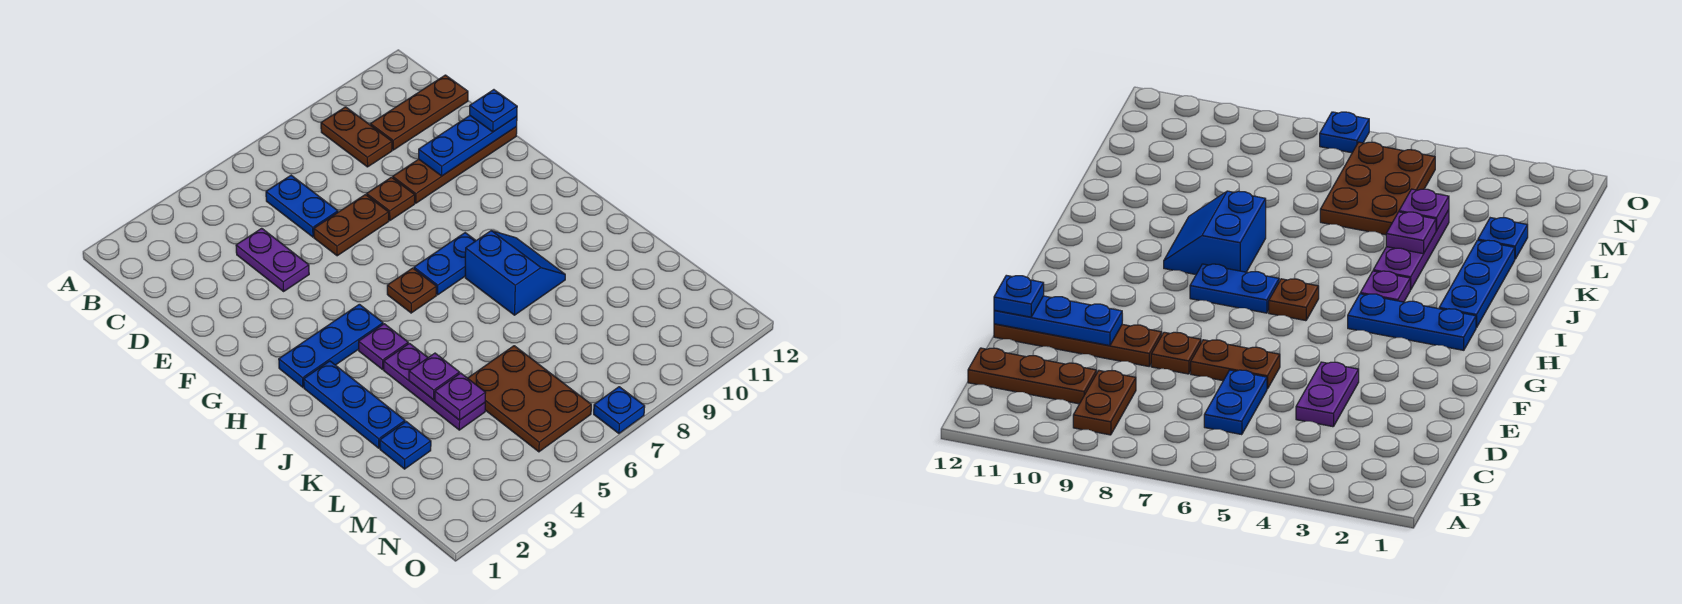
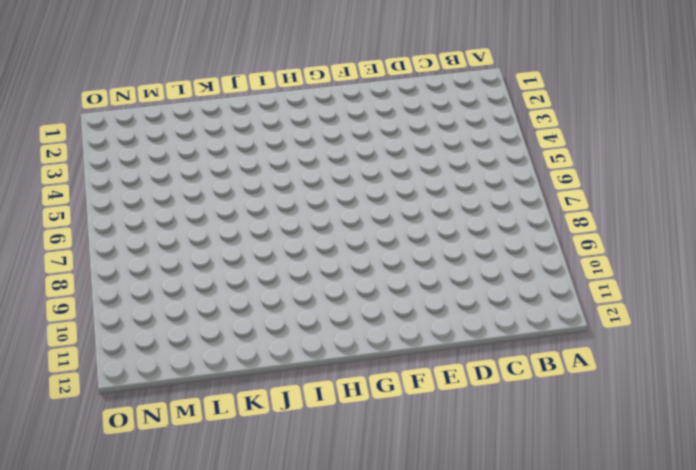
none -> brown plate B9:C9 level 1
none -> blue plate C6:D6 level 1
none -> brown plate C10:C12 level 1

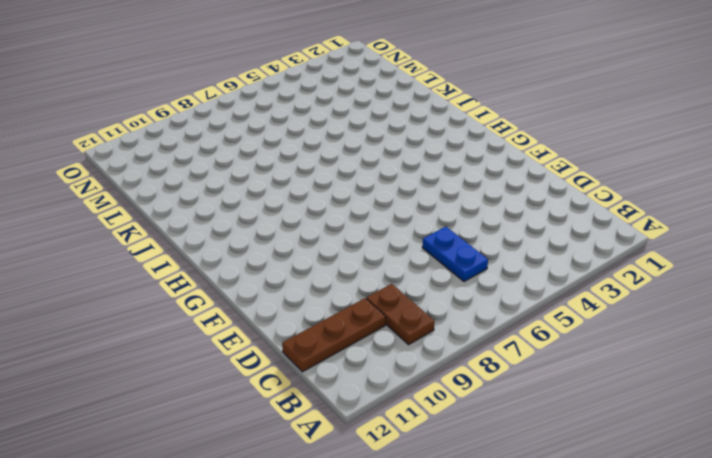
none -> purple plate D4:E4 level 1
none -> brown plate E6:E7 level 1
none -> brown plate E8 level 1

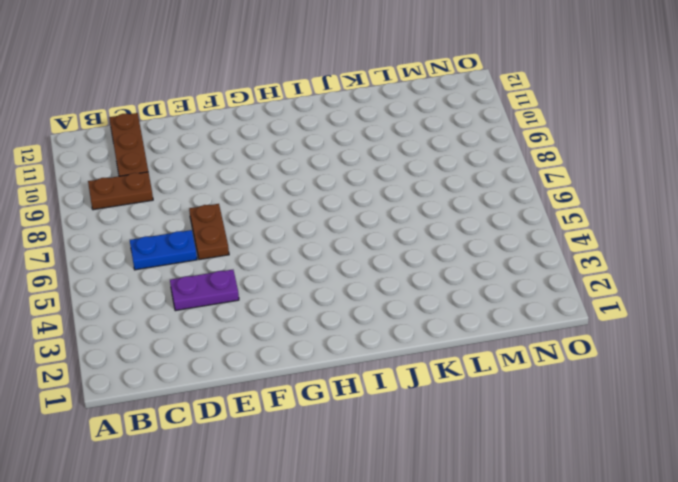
none -> brown plate E8 level 1
none -> brown plate E9:E12 level 1
none -> blue plate H2:H4 level 1

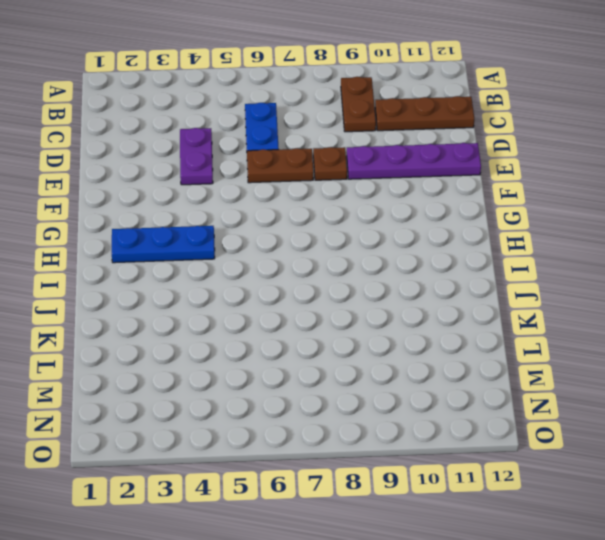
purple plate E9:E12 level 1 -> brown plate E9:E12 level 1
none -> brown plate H6 level 1
none -> blue plate H7:H8 level 1
none -> blue plate I2:K2 level 1

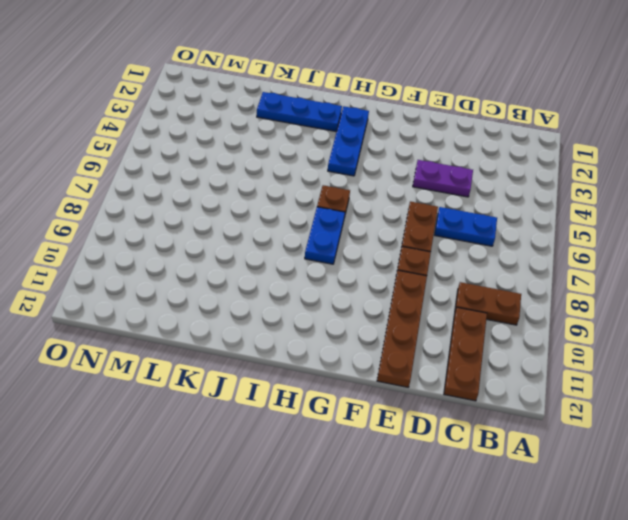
none -> purple plate I4 level 1
none -> blue slope I8:J9 level 1 top 8
none -> purple plate J4:L4 level 1

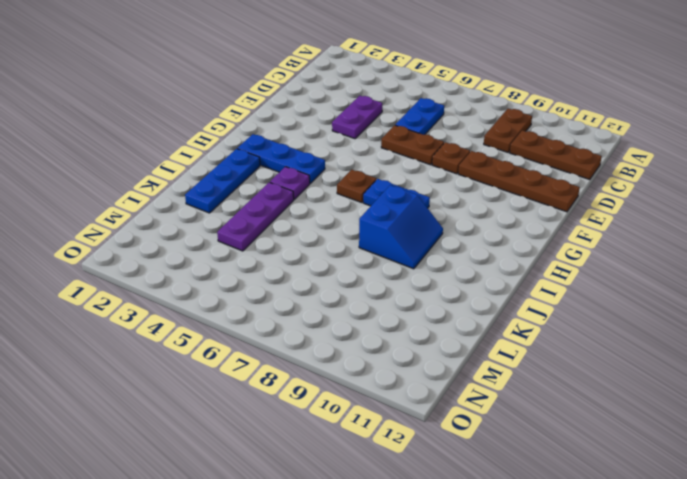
none -> blue plate L2 level 1
none -> brown plate L5:N6 level 1
none -> blue plate O7 level 1

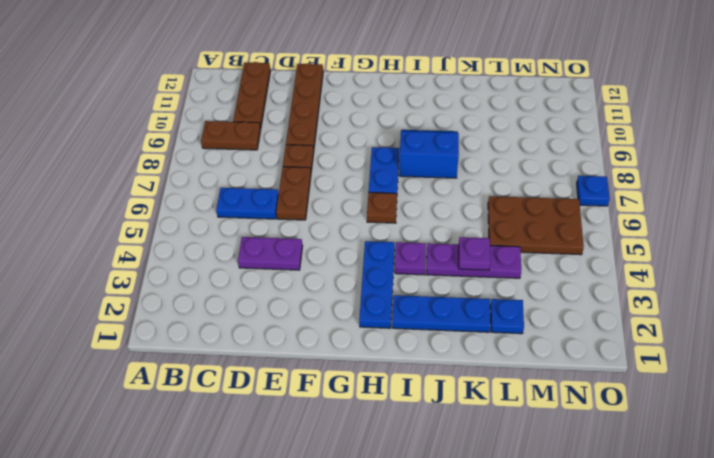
none -> blue plate E10:E12 level 2
none -> purple plate L4 level 2
none -> blue plate E12 level 3

